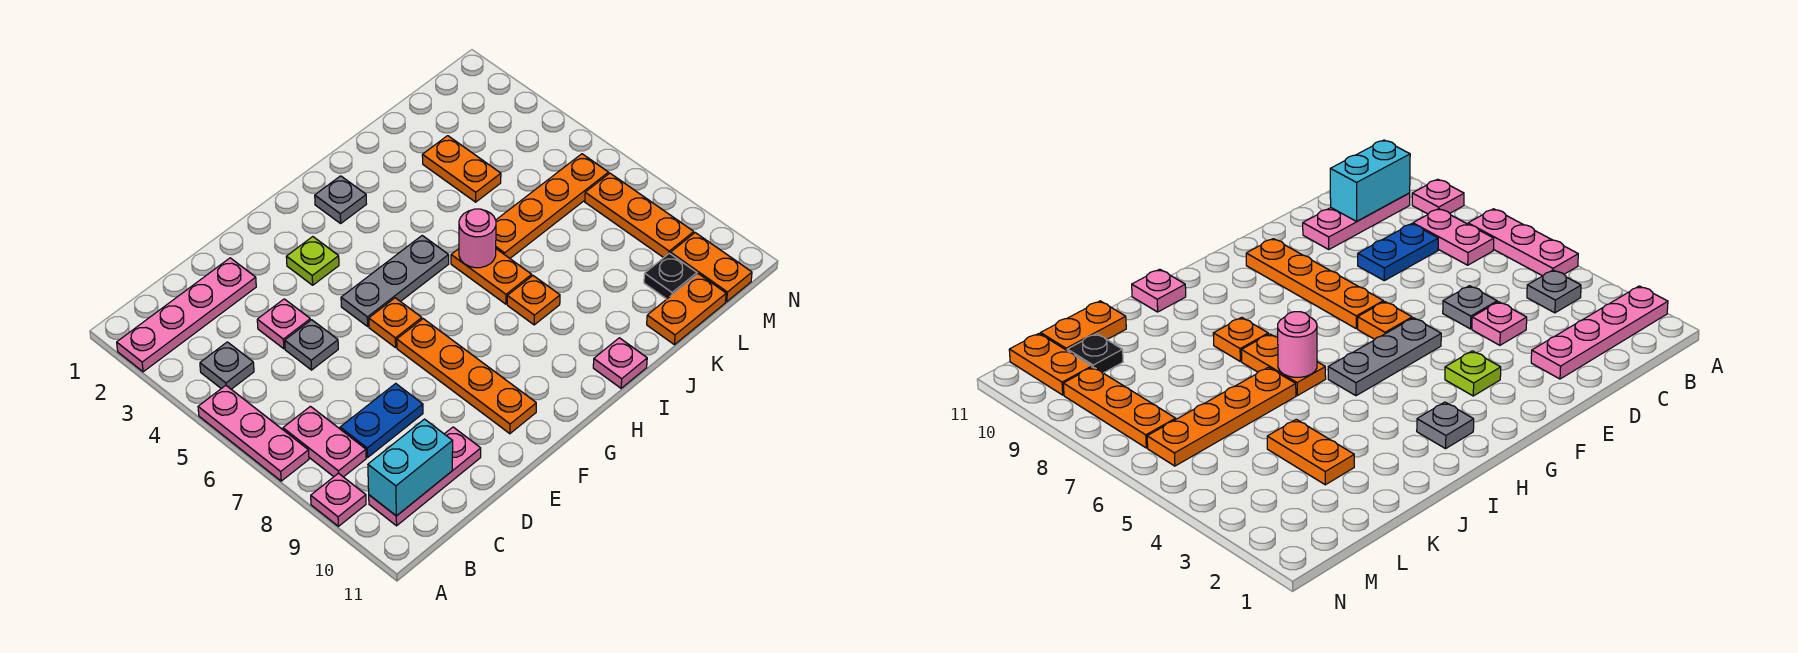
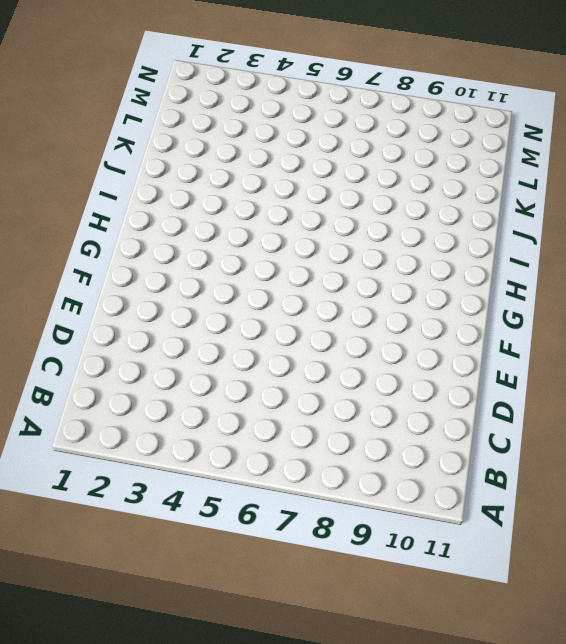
none -> pink plate A2:D2 level 1
none -> pink plate A5:A7 level 1
none -> pink plate A9 level 1

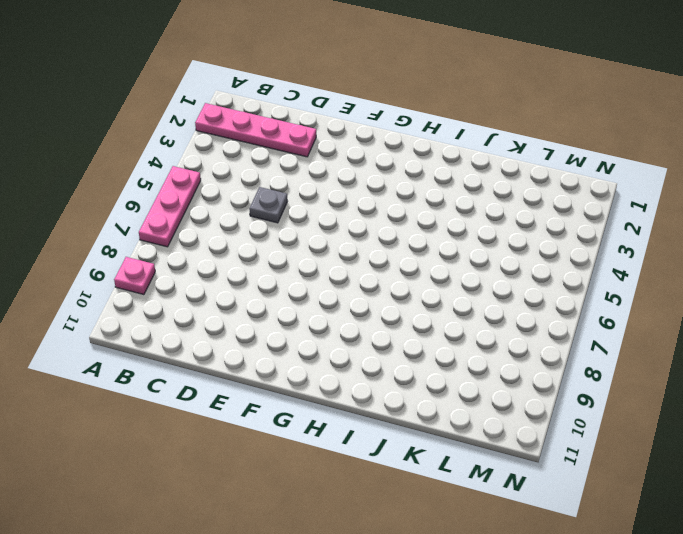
none -> grey plate B4 level 1
none -> pink plate B7:B8 level 1
none -> pink plate B10:D10 level 1

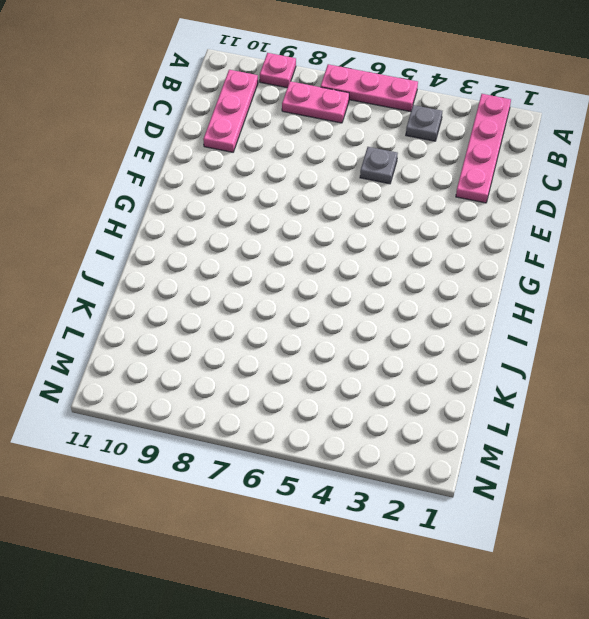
none -> blue plate C8:D8 level 1
none -> pink plate D4 level 1
none -> lime plate F3 level 1

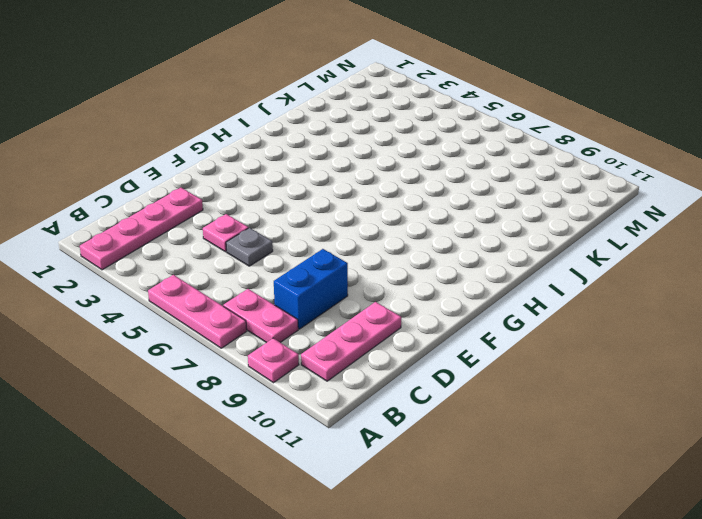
blue brick C8:D8 level 1 -> blue plate C8:D8 level 1
none -> grey plate B4 level 1
none -> lime plate F3 level 1
none -> grey plate F5:H5 level 1

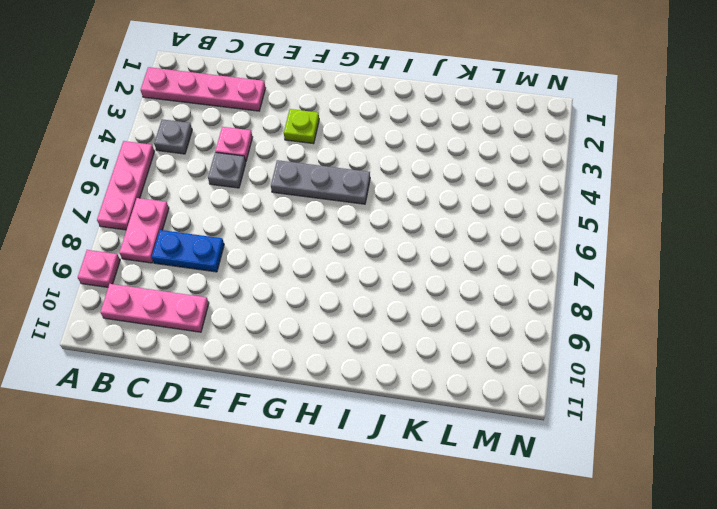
none -> orange plate F6 level 1
none -> orange plate F7:F10 level 1
none -> grey plate H2 level 1

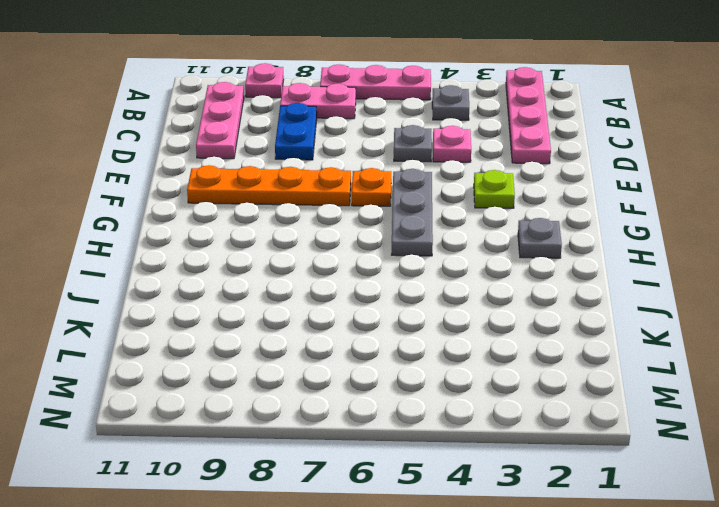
none -> orange plate I6:I7 level 1
none -> orange plate I8 level 1
none -> pink plate I11 level 1

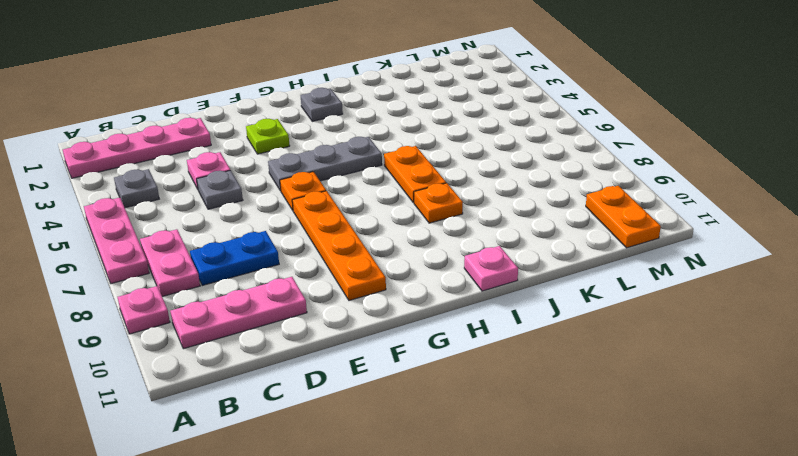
none -> orange plate J6:M6 level 1
none -> orange plate K3:K4 level 1
none -> orange plate K11:L11 level 1

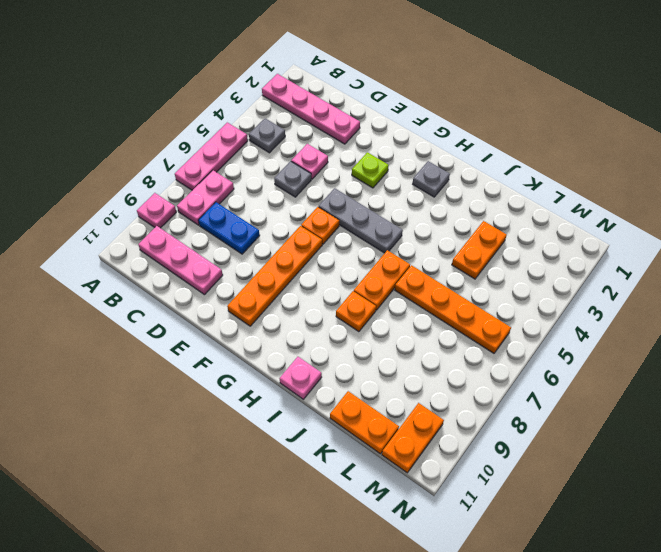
none -> black plate L10 level 1
none -> orange plate M7:M9 level 1
none -> cyan brick B10:C10 level 2

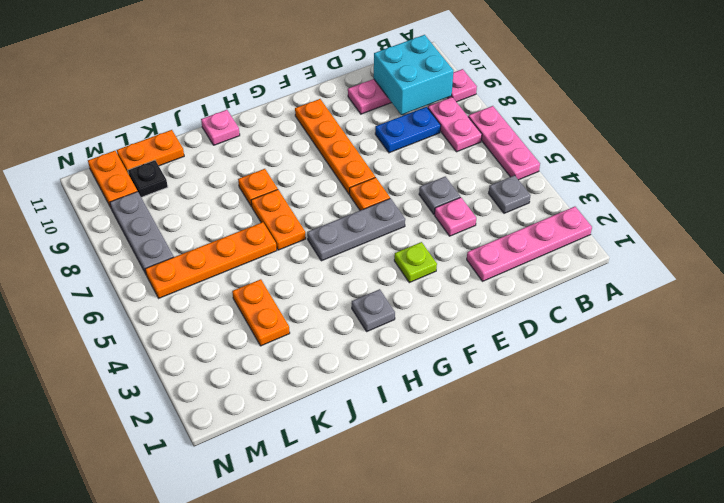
cyan brick B9:C10 level 2 -> cyan brick B10:C10 level 2
grey plate M7:M9 level 1 -> orange plate M7:M9 level 1
none -> pink round brick I6 level 2

